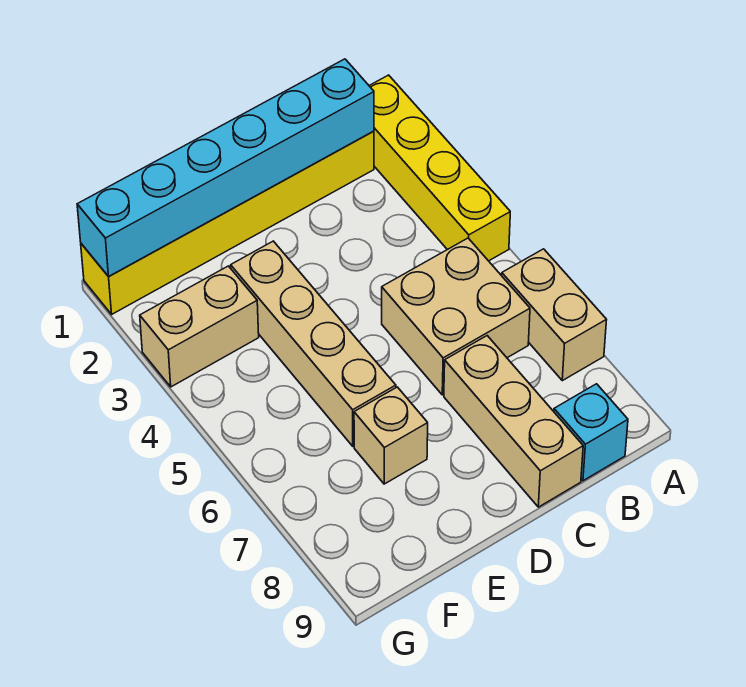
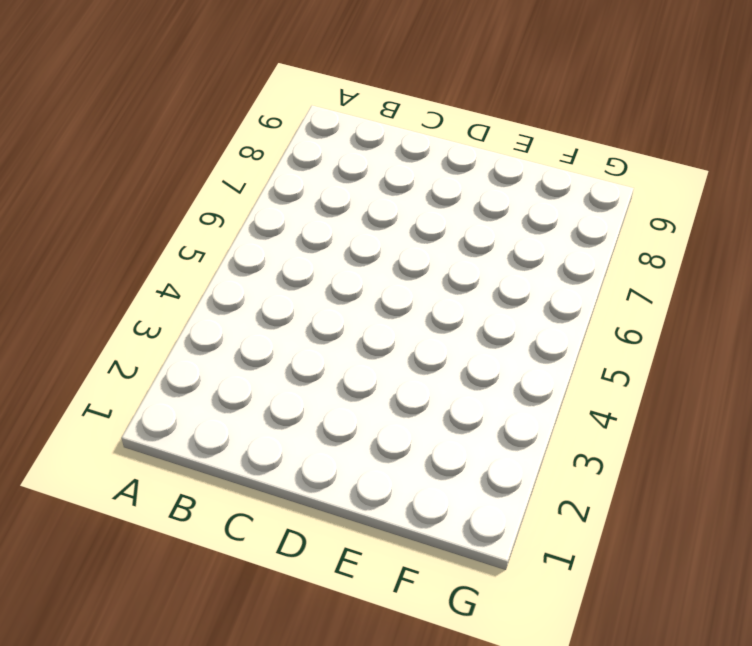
none -> yellow brick A1:A4 level 1
none -> tan brick A6:A7 level 1

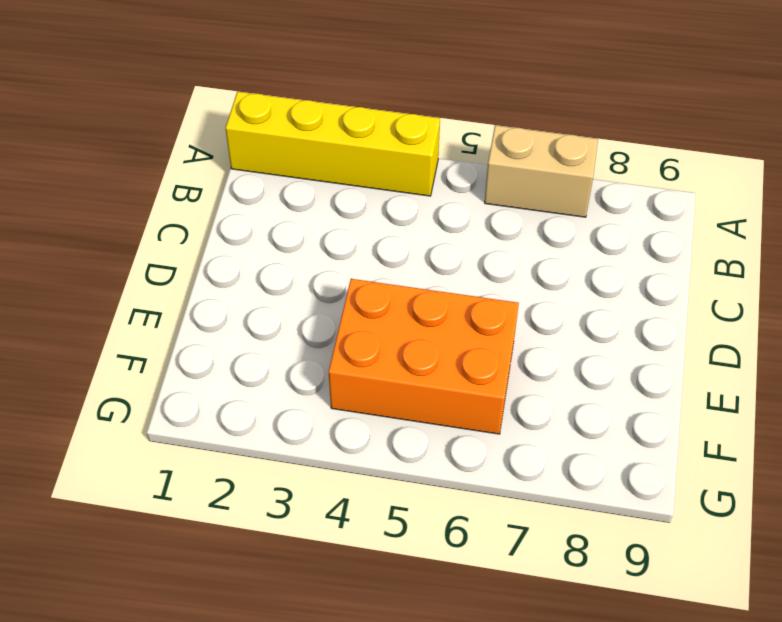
orange brick E4:F6 level 1 -> tan brick E3:E6 level 1
none -> yellow brick B1:G1 level 1
none -> tan brick B5:C6 level 1

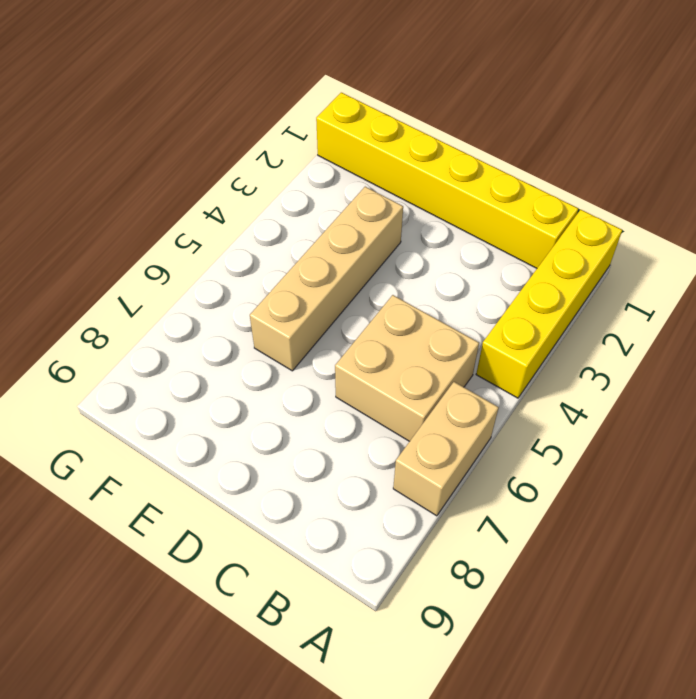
none -> cyan brick B9 level 1
none -> tan brick C7:C9 level 1

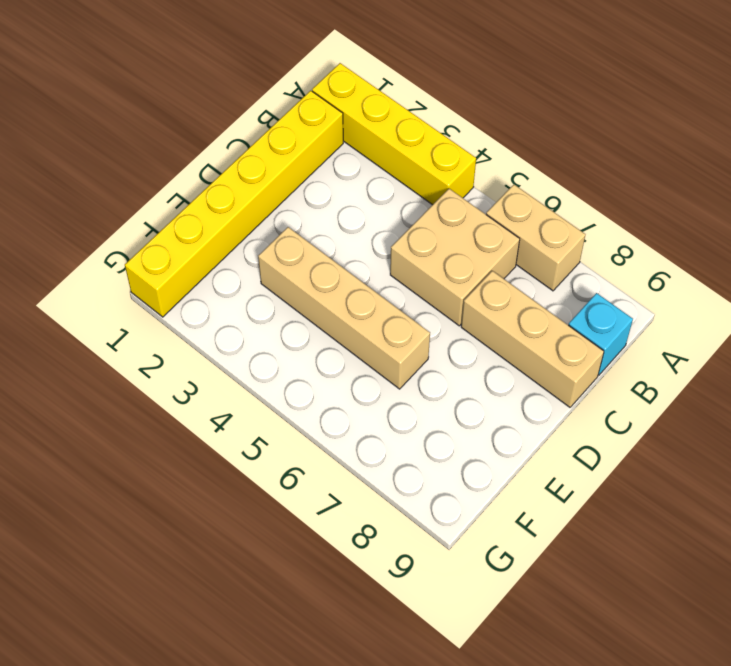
none -> tan brick E7 level 1
none -> tan brick F3:G3 level 1

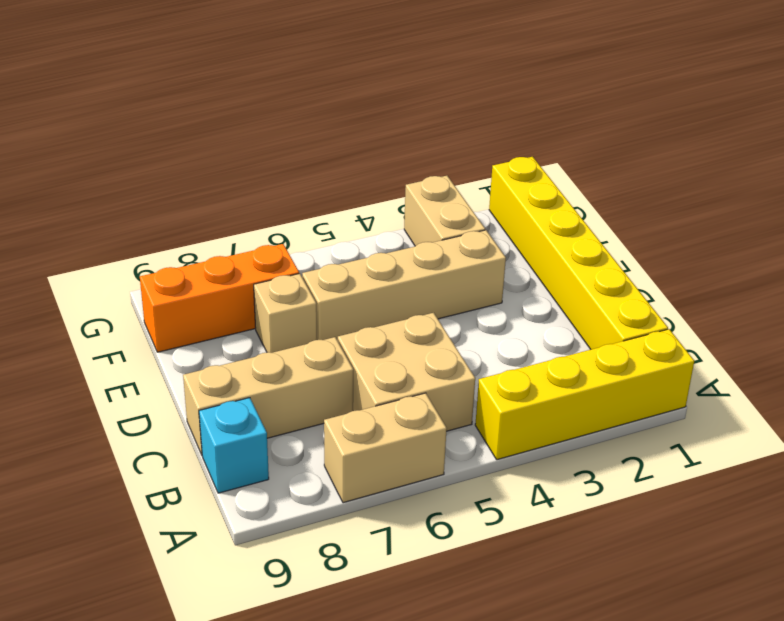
orange brick F7:F9 level 1 -> none
none -> cyan brick B1:G1 level 2

